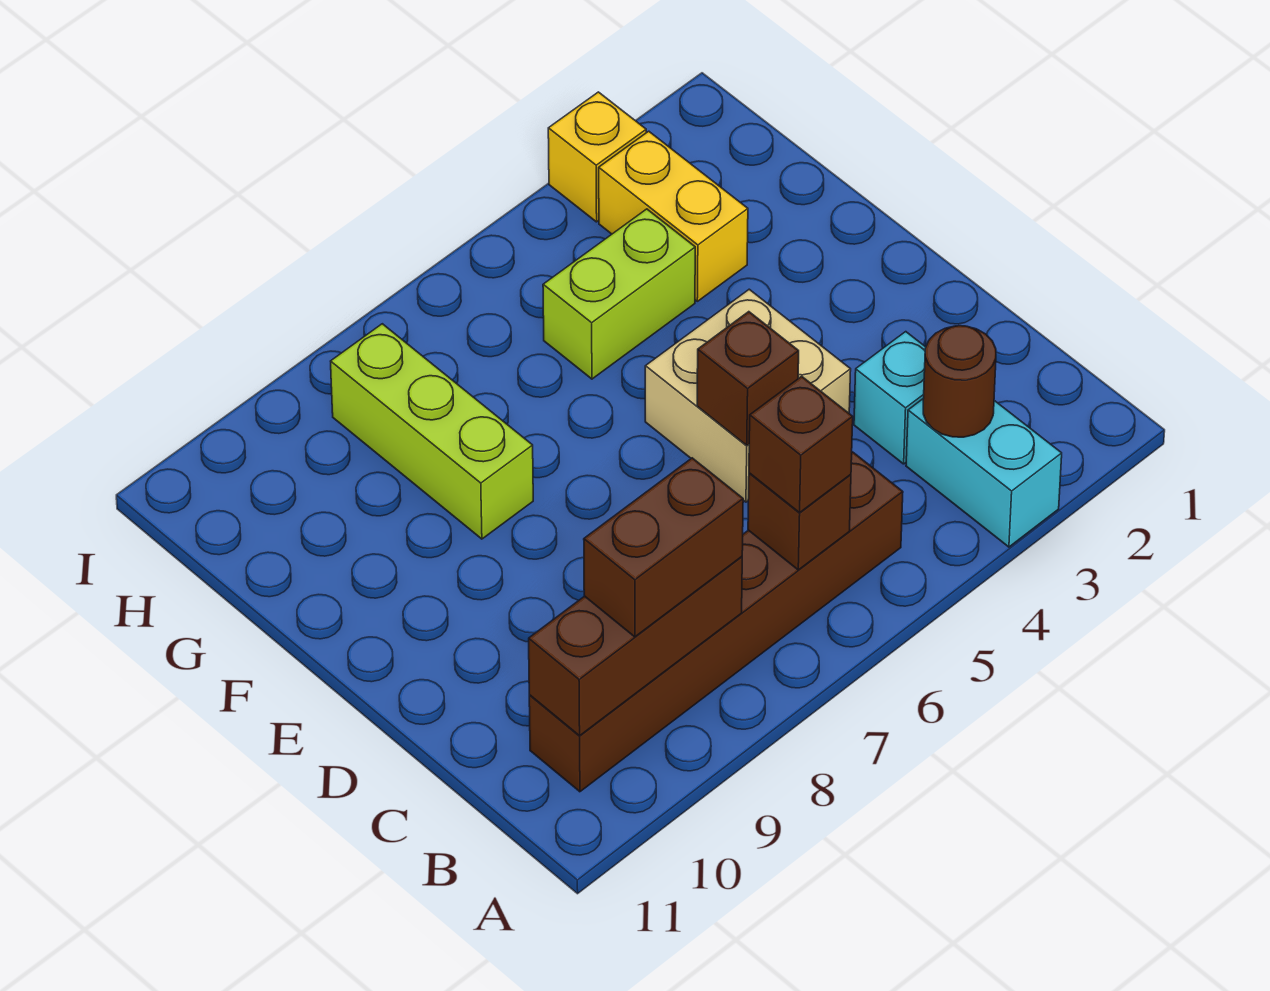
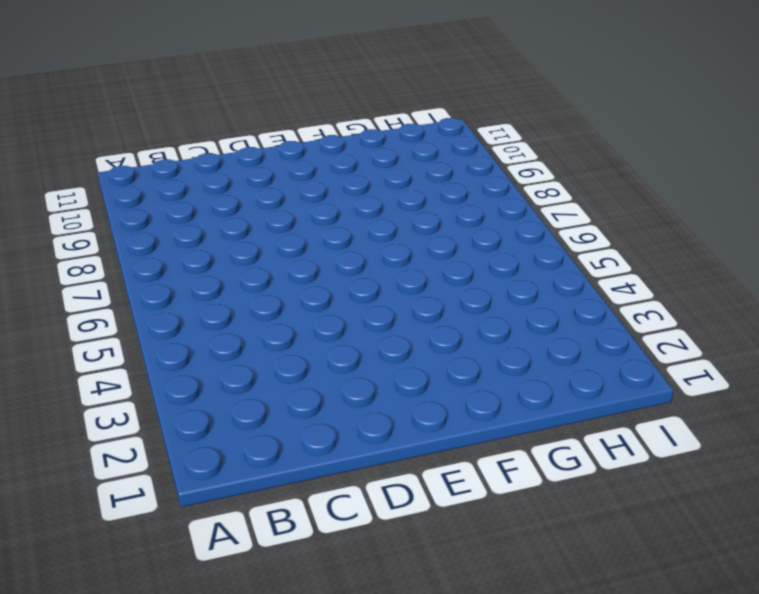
none -> cyan brick A3:B3 level 1
none -> brown brick B5:B10 level 1
none -> cyan brick C3 level 1

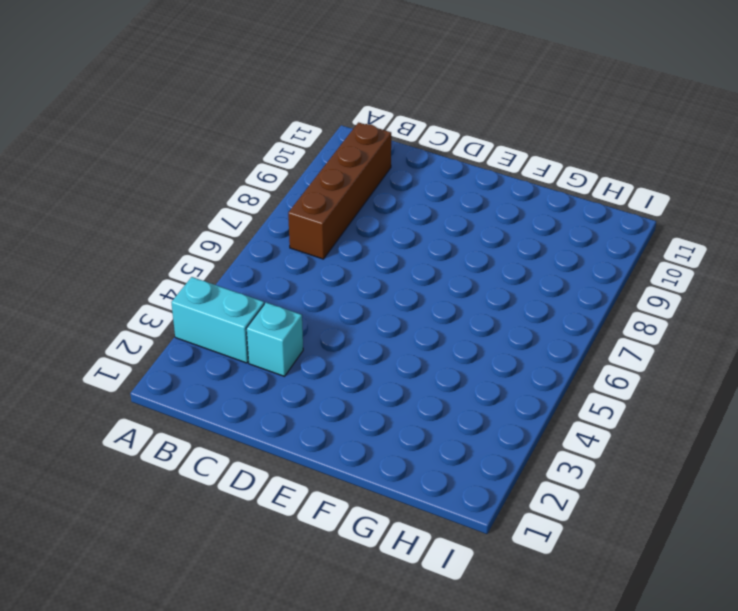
brown brick B7:B10 level 1 -> brown brick B5:B10 level 1
none -> tan brick D4:E5 level 1
none -> lime brick F8:H8 level 1
none -> yellow brick G3:H3 level 1

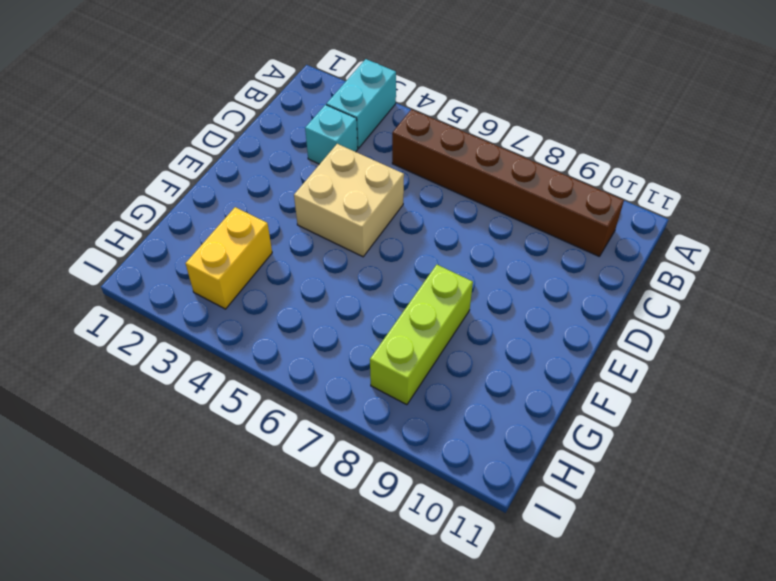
none -> lime brick G4:G5 level 1
none -> yellow brick I3 level 1
none -> brown round brick B3 level 2

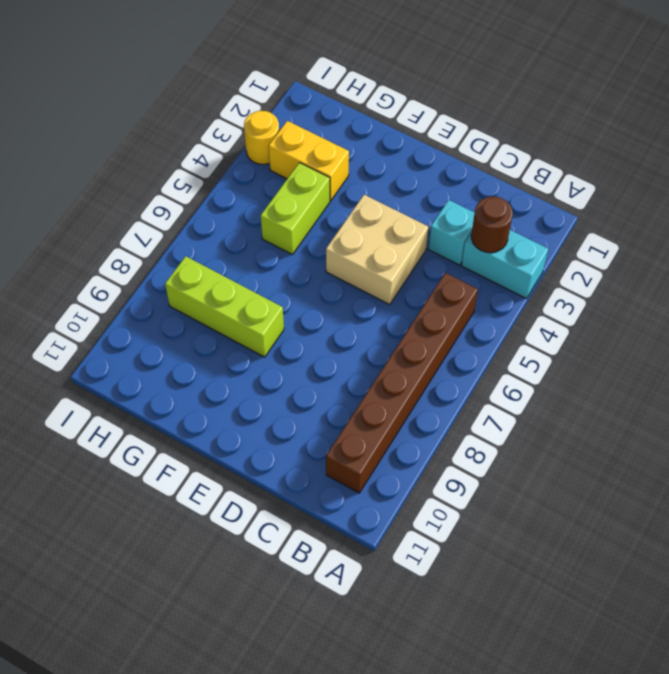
yellow round brick I3 level 1 -> yellow brick I3 level 1
none -> brown brick B6 level 2
none -> brown brick B8:B10 level 2
none -> brown brick D5 level 2

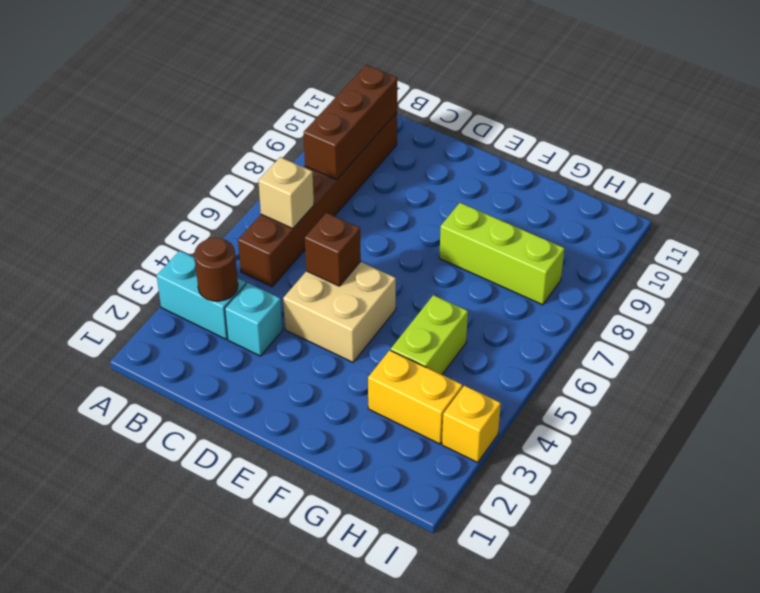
tan brick B6 level 2 -> brown brick B6 level 2
none -> brown brick B6 level 3
none -> brown brick B8:B9 level 3

